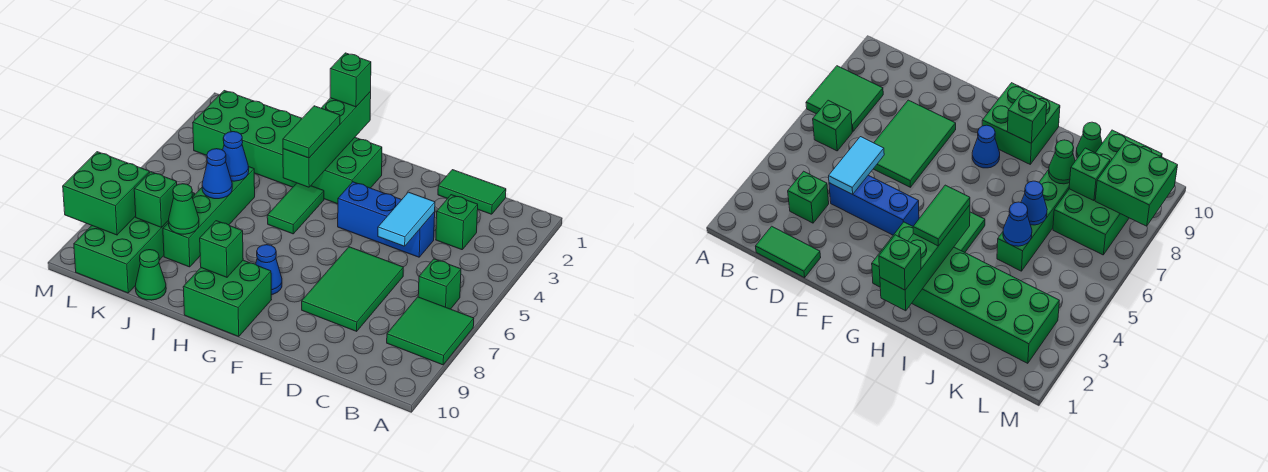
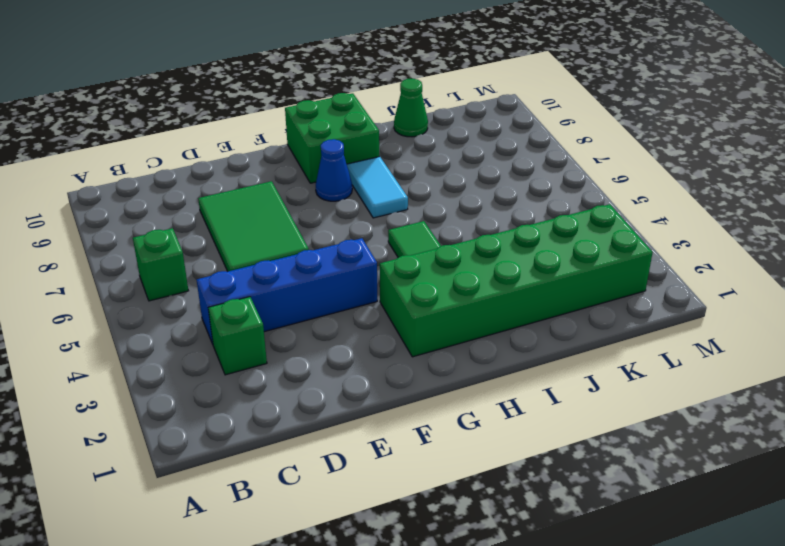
blue brick C4:F4 level 1 -> blue brick D4:F4 level 1
cyan tile H7:H8 level 1 -> cyan tile D4:D5 level 2
none -> green tile A7:B8 level 1
none -> green tile C1:D1 level 1
none -> green brick J5:J8 level 1

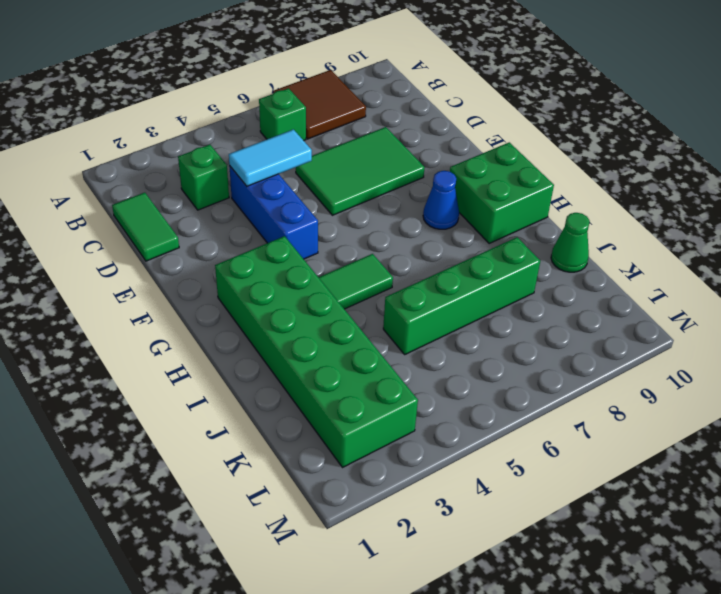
brown tile A7:B8 level 1 -> green tile A7:B8 level 1
none -> green brick K7:L10 level 1
none -> green brick H1:H4 level 2
none -> green brick H9 level 2

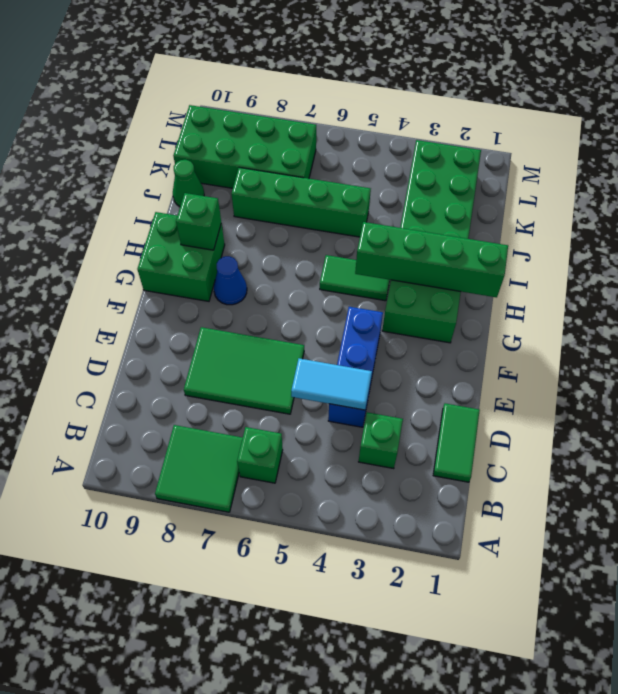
none -> blue cone J5 level 2
none -> blue cone J6 level 2
none -> green cone J8 level 2

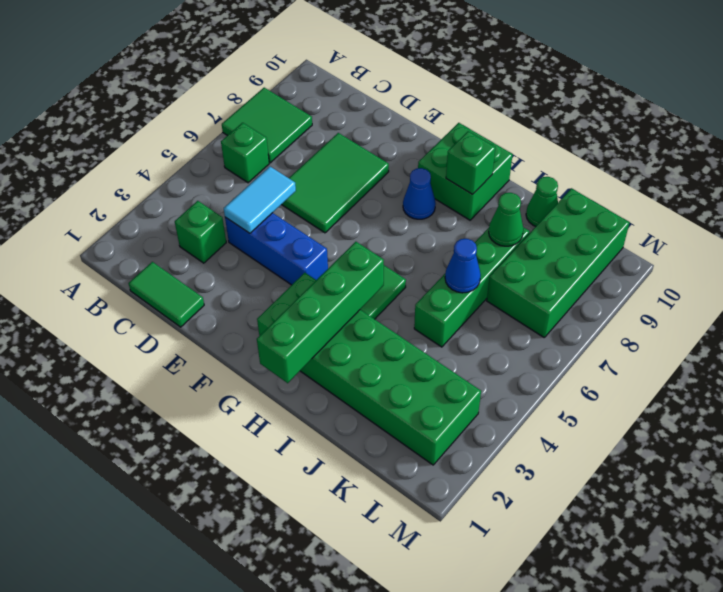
none -> blue cone J5 level 2
none -> green brick K8 level 2
none -> green brick L8:M9 level 2

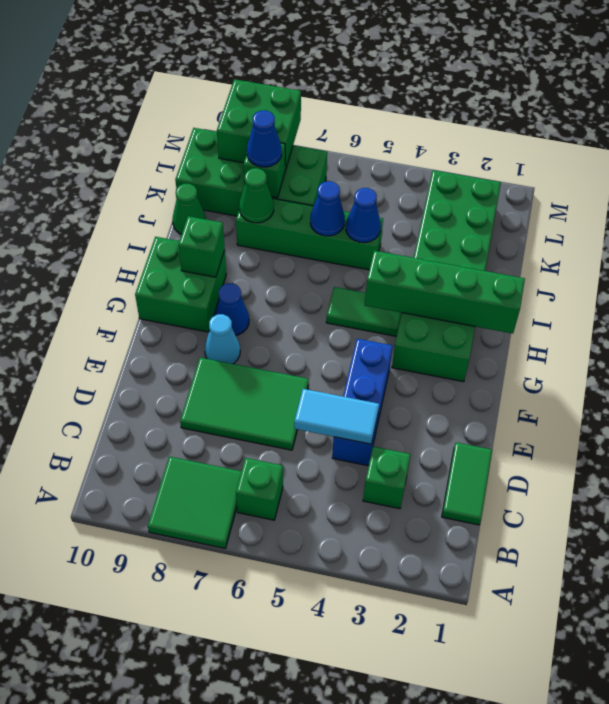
cyan cone F8 level 1 -> none
blue cone K8 level 3 -> none
none -> green brick H1 level 3
none -> green tile H3:H4 level 3

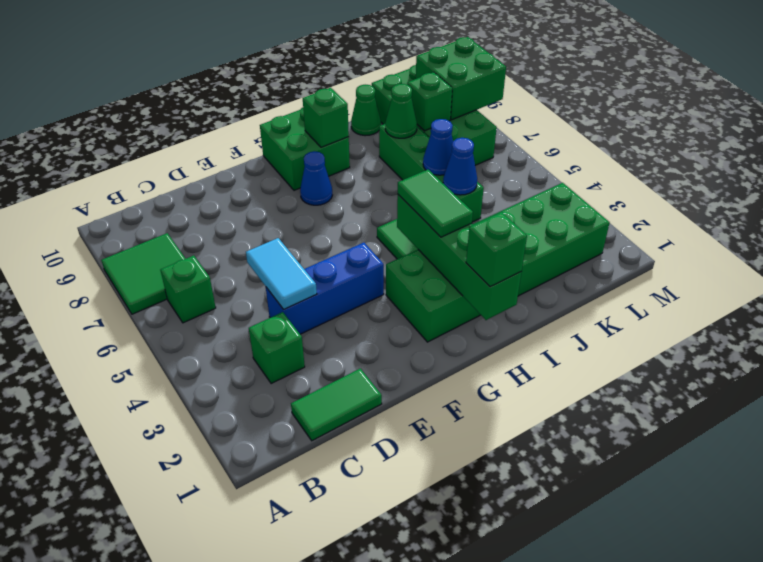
none -> green tile D6:E8 level 1

